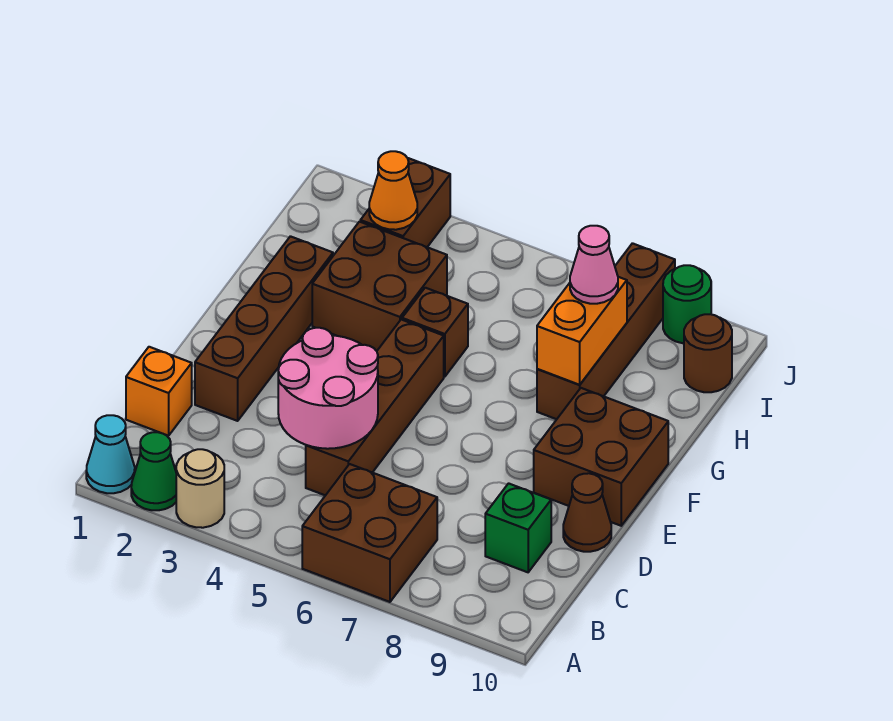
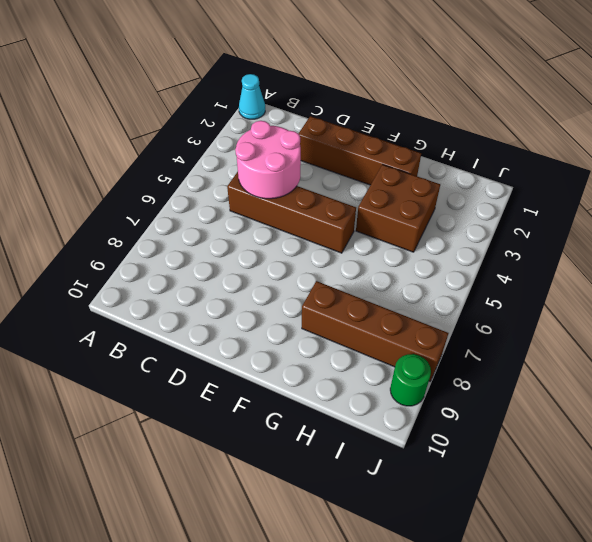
none -> green cone A2 level 1
none -> tan round brick A3 level 1
none -> brown brick A6:B7 level 1

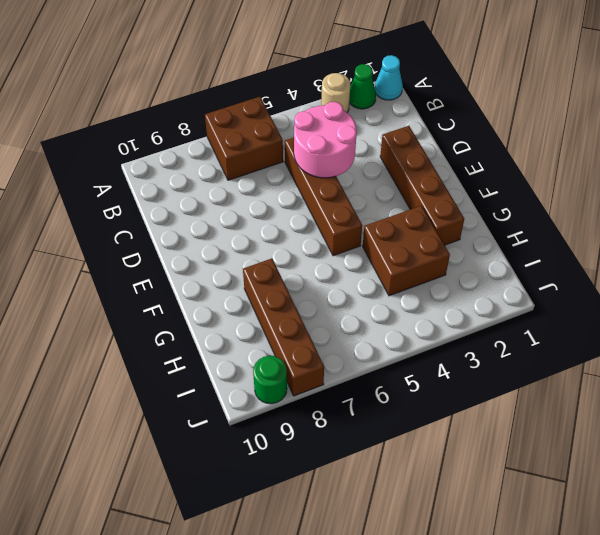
none -> orange brick C1 level 1
none -> green brick C9 level 1
none -> brown cone D10 level 1

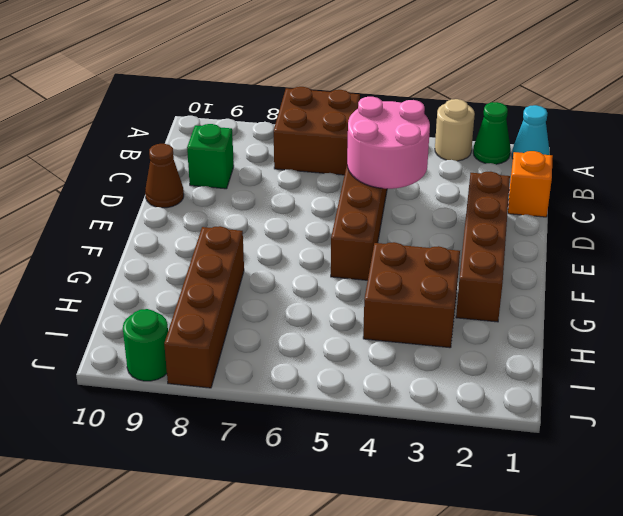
none -> brown brick E9:F10 level 1
none -> brown brick G5 level 1
none -> brown brick I3:J3 level 1

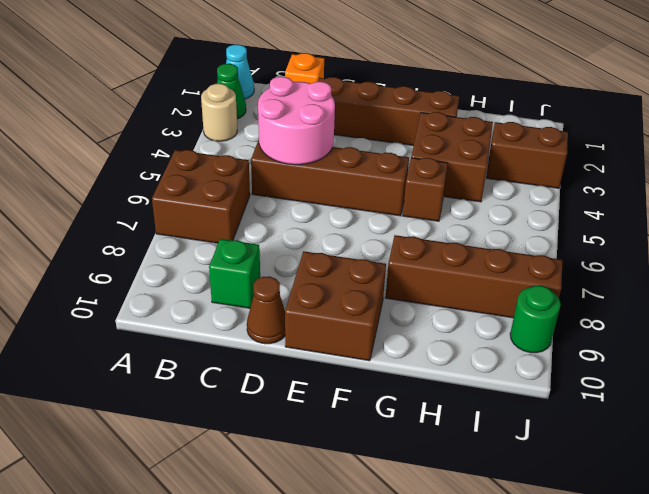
none -> brown round brick I10 level 1
none -> orange brick G8:H8 level 2
none -> orange cone I3 level 2

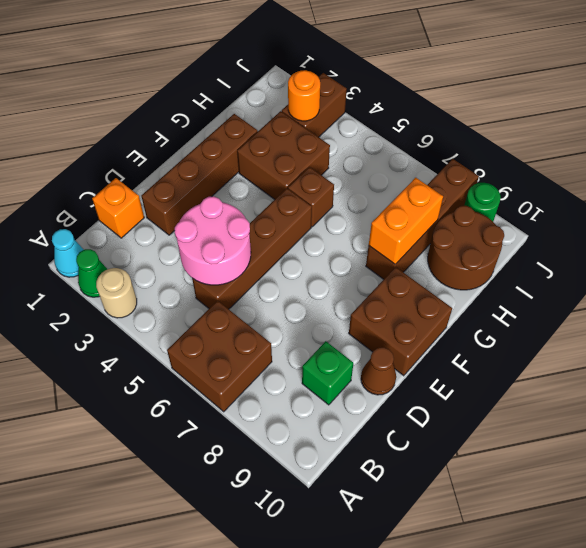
brown round brick H9:I10 level 1 -> brown round brick I10 level 1
orange round brick I3 level 2 -> orange cone I3 level 2
none -> pink cone H8 level 3

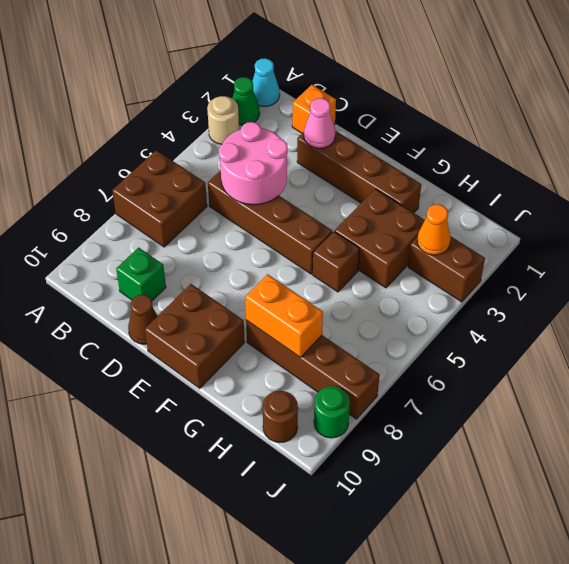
pink cone D2 level 2 -> pink cone H8 level 3

